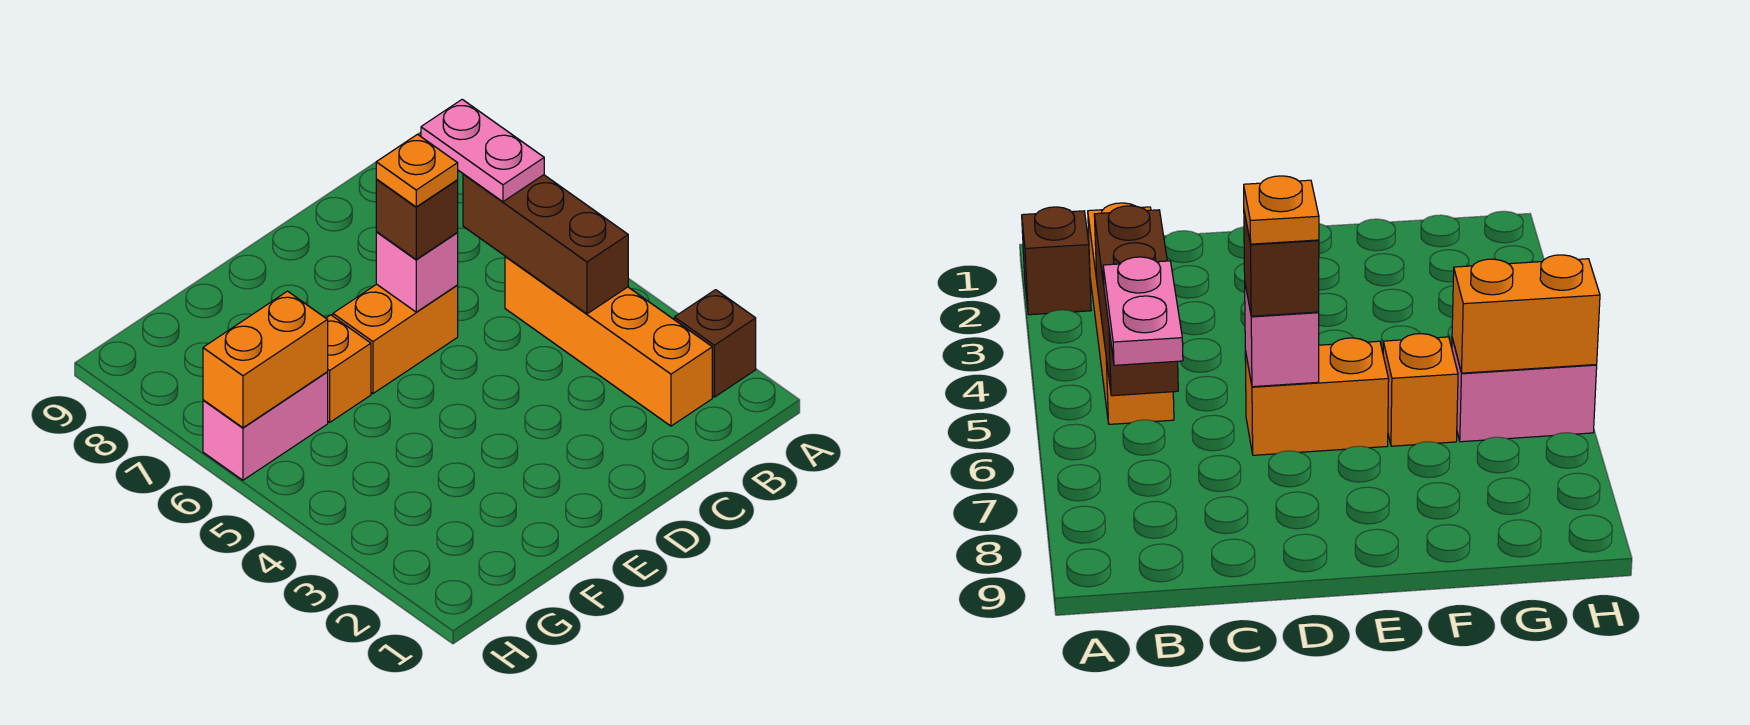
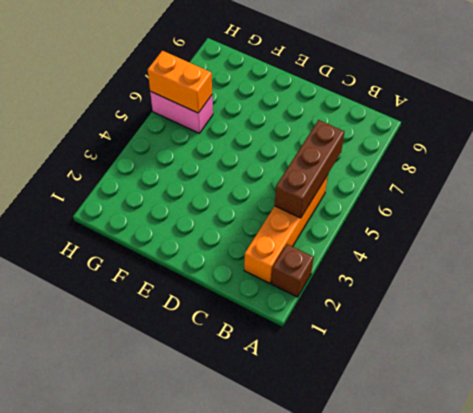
none -> orange brick D6:E6 level 1
none -> orange brick F6 level 1

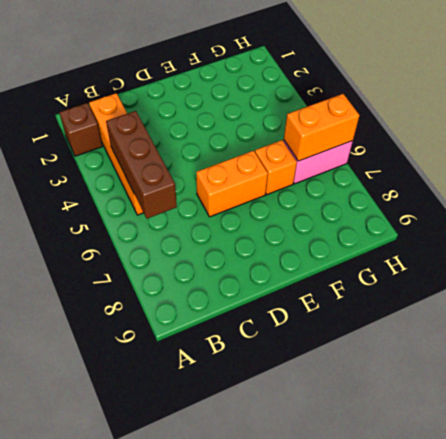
none -> pink brick D6 level 2
none -> pink plate B6:B7 level 3

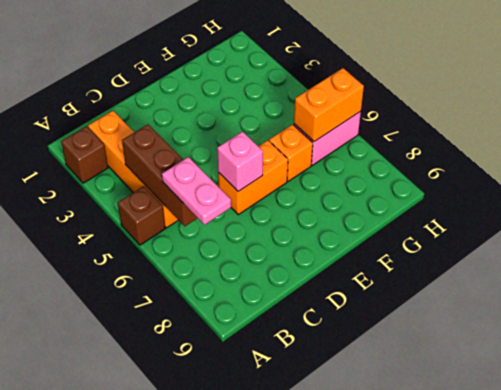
brown brick A5 level 1 -> brown brick D6 level 3
none -> orange plate D6 level 4

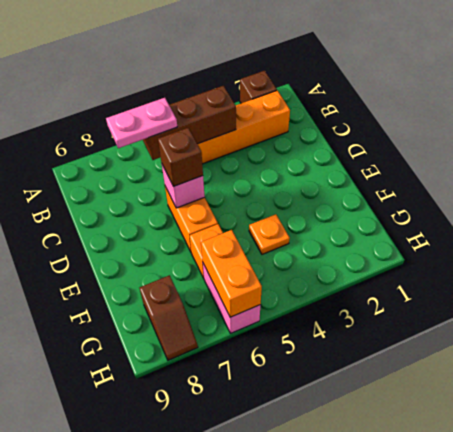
orange plate F4 level 1 -> orange plate D6 level 4
brown slope G8:H8 level 1 top G -> none

